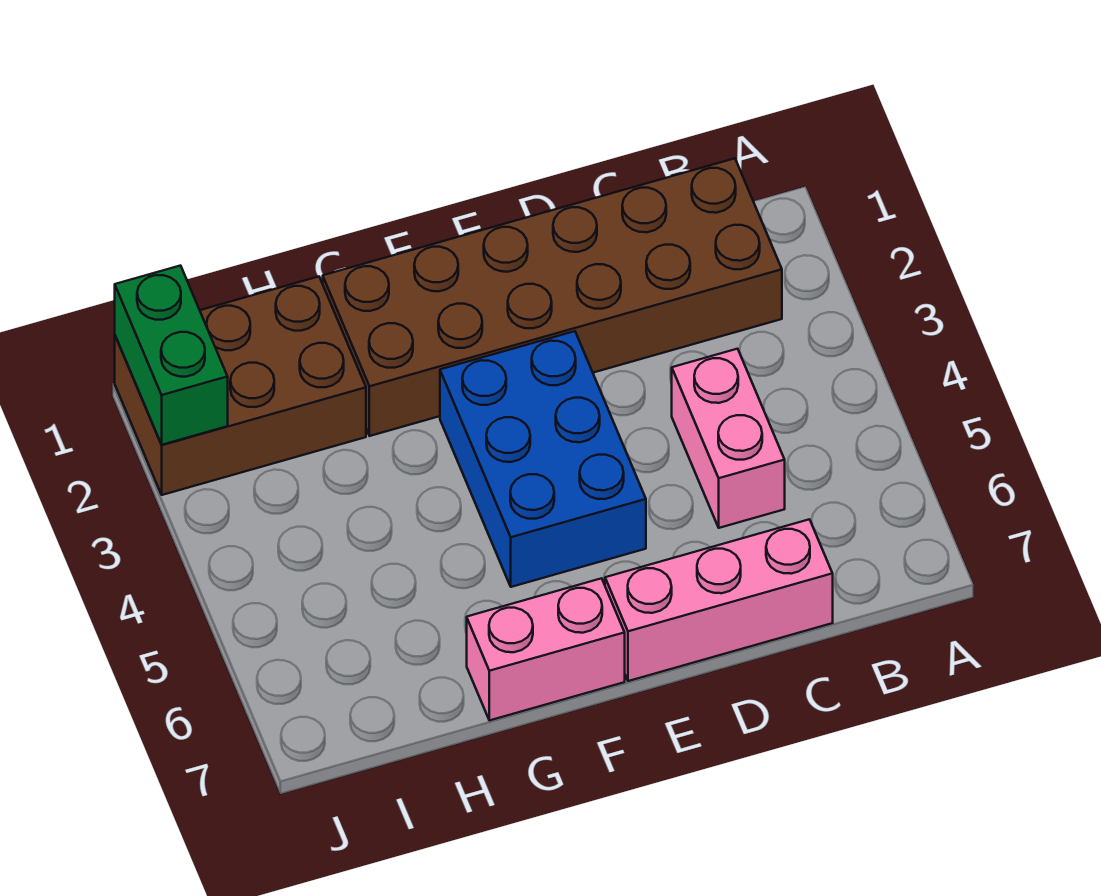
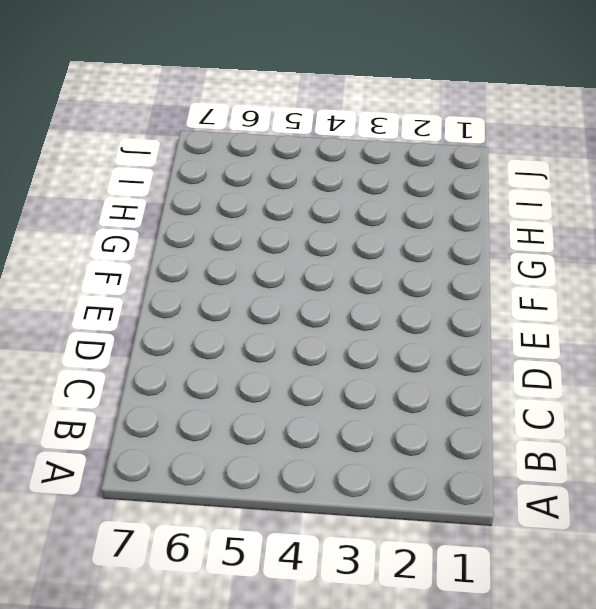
none -> brown brick B1:G2 level 1
none -> pink brick C4:C5 level 1

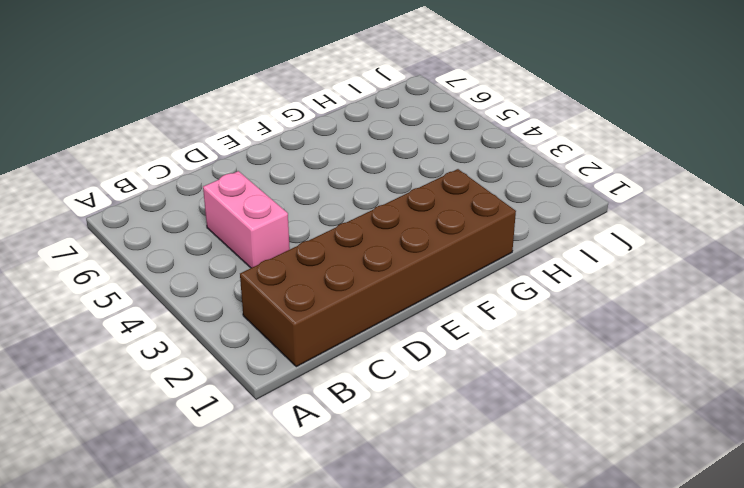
none -> pink brick C7:E7 level 1
none -> blue brick E3:F5 level 1

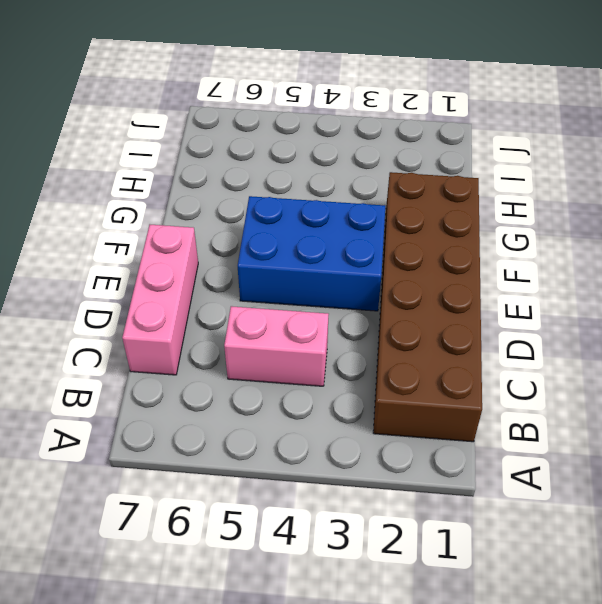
none -> pink brick F7:G7 level 1
none -> brown brick H1:J2 level 1

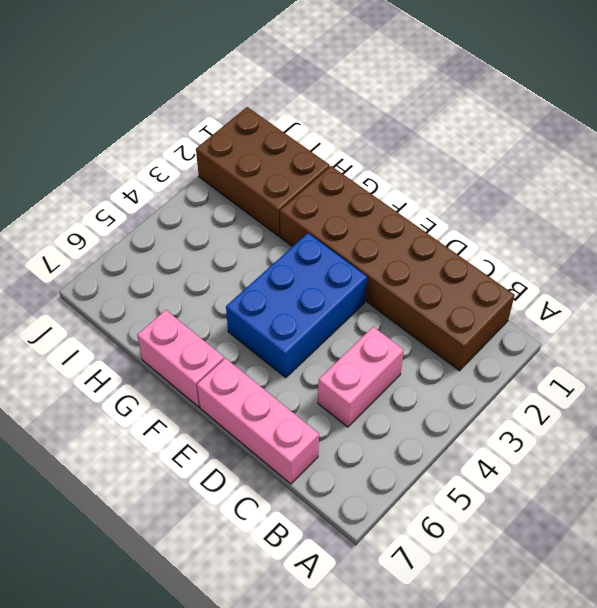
none -> green brick J1:J2 level 2

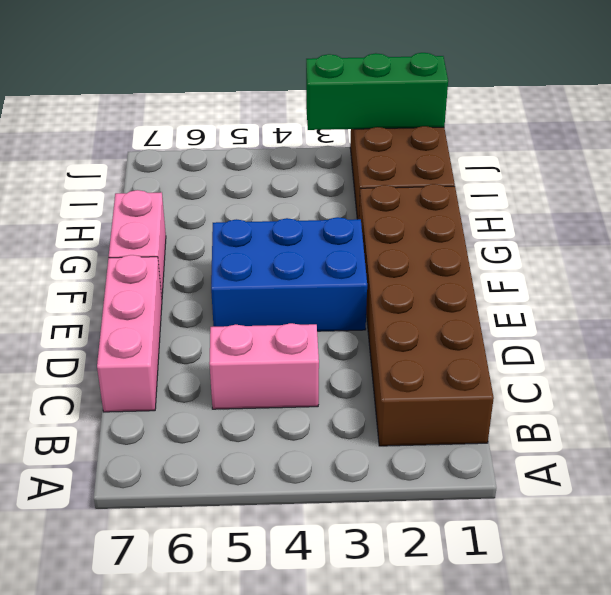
green brick J1:J3 level 2 -> green brick J1:J2 level 2

